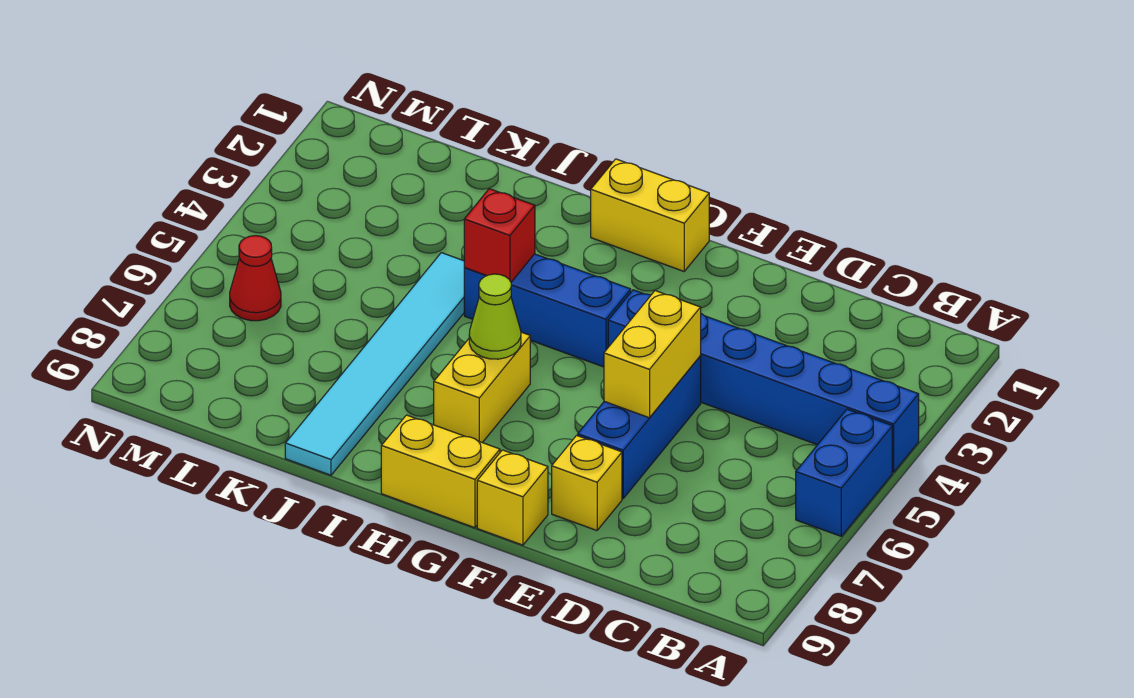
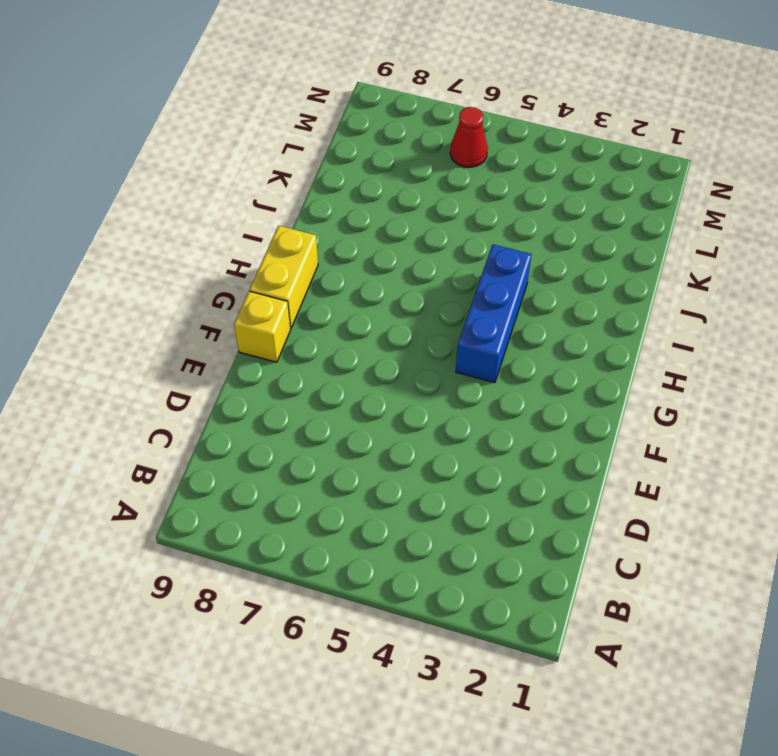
none -> blue brick A4:F4 level 1
none -> blue brick A5:A6 level 1
none -> blue brick E5:E7 level 1

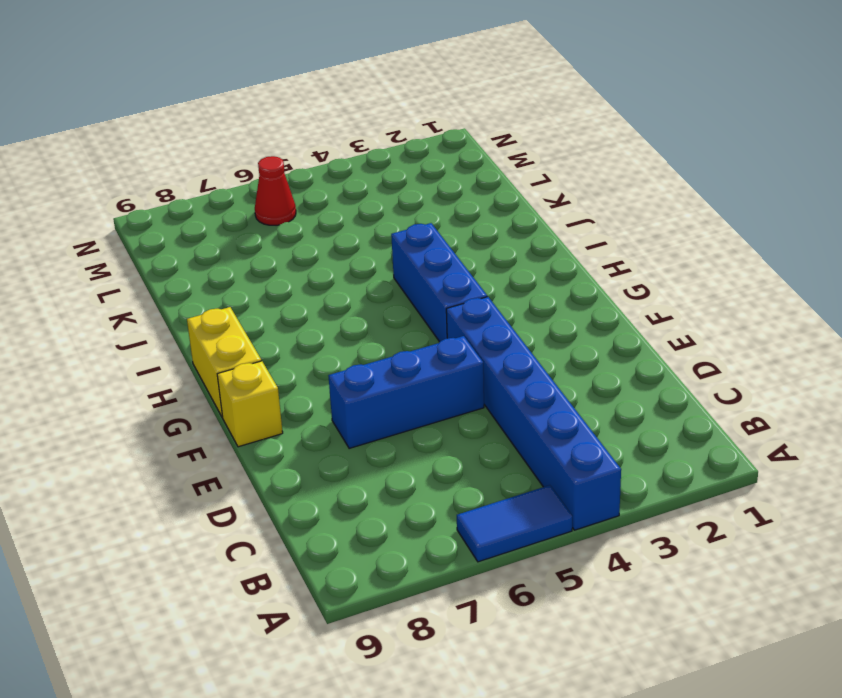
blue tile A5:A6 level 1 -> blue brick A5:A6 level 1
none -> yellow brick E8 level 1
none -> yellow brick G1:H1 level 1
none -> yellow brick H6:H7 level 1

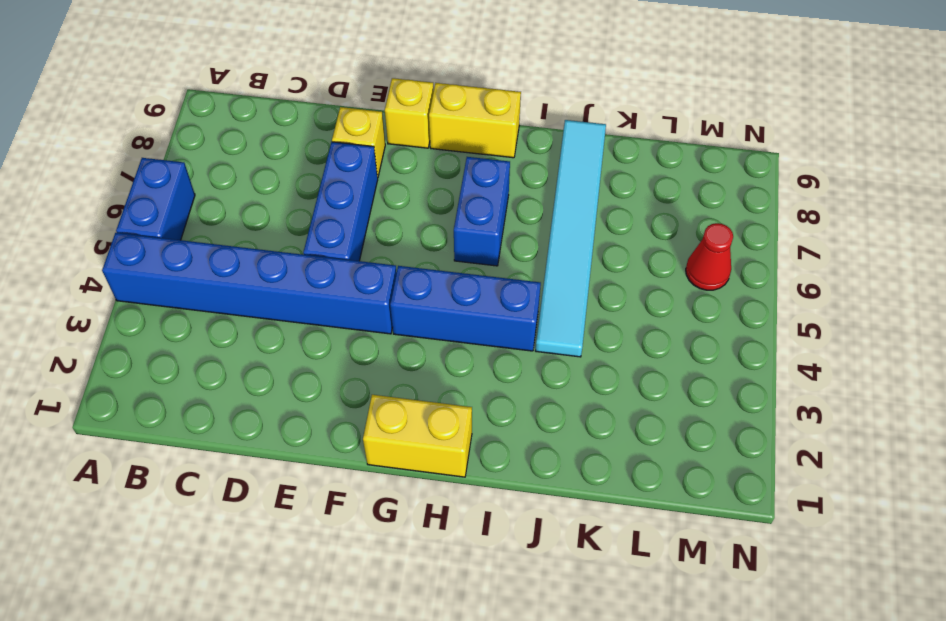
blue brick H6:H7 level 1 -> yellow brick H6:H7 level 1
none -> yellow brick E5:E6 level 2
none -> lime cone H6 level 2
none -> red brick I4 level 2

